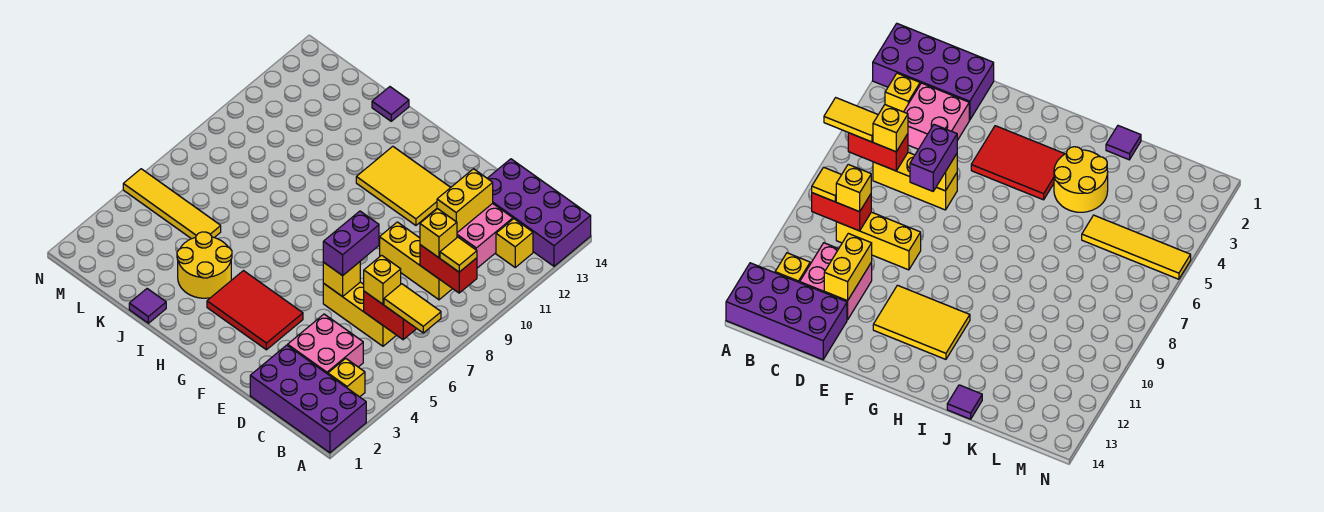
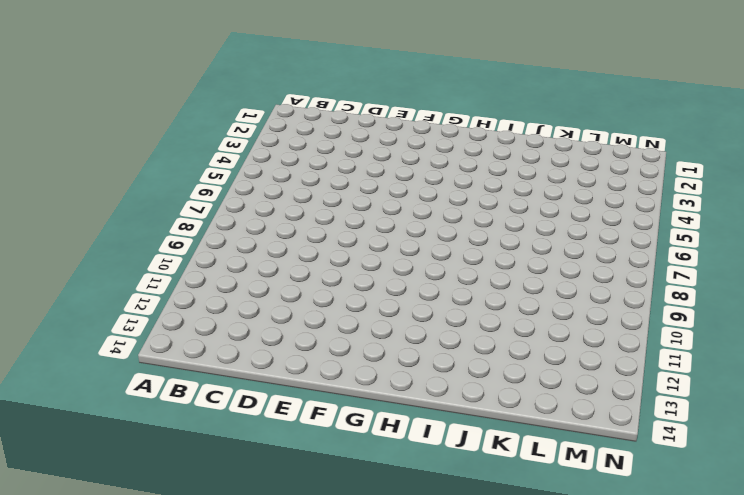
none -> purple brick A1:D2 level 1
none -> purple brick A13:D14 level 1
none -> yellow brick B3 level 1

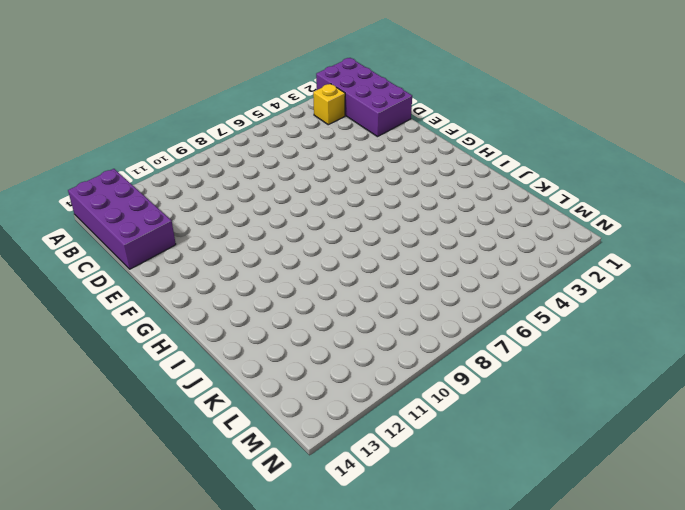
none -> yellow brick B12 level 1
none -> pink brick C3:D4 level 1
none -> yellow brick C6:E6 level 1

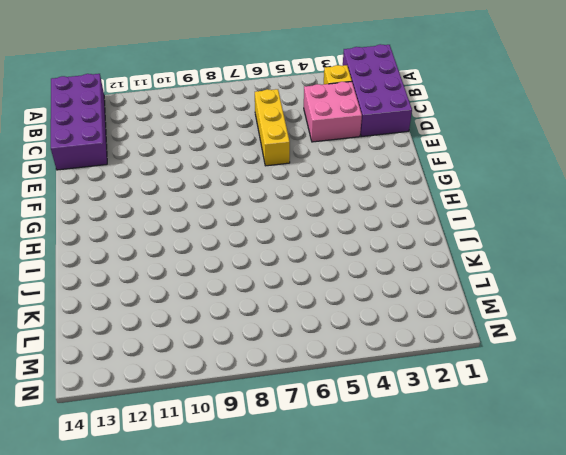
none -> yellow brick B12 level 1
none -> yellow brick C9:E9 level 1
none -> pink brick C11:D12 level 1

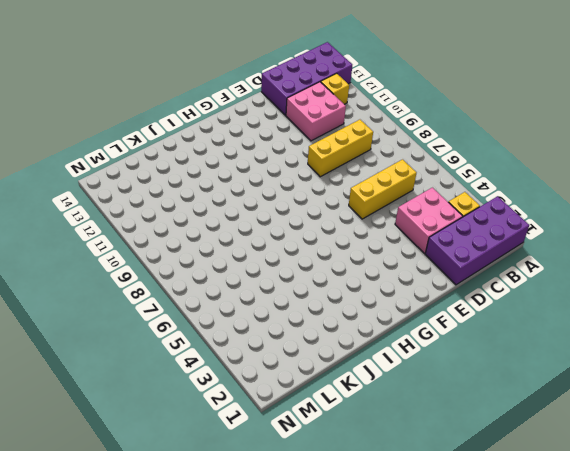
none -> red tile F3:H4 level 1
none -> yellow tile F11:H12 level 1
none -> yellow round brick I3:J4 level 1

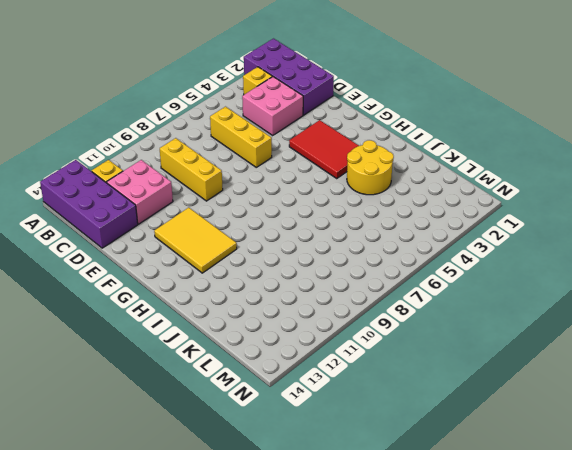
none -> purple tile J1 level 1
none -> purple tile J14 level 1
none -> yellow tile K5:N5 level 1

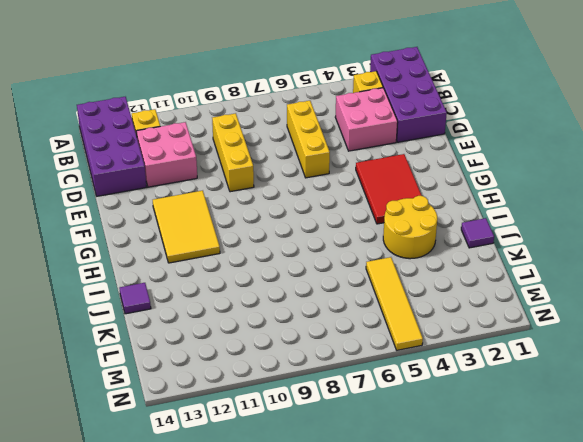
none -> red brick B6:C6 level 2
none -> red brick B9:C9 level 2
none -> yellow brick D11:D12 level 2

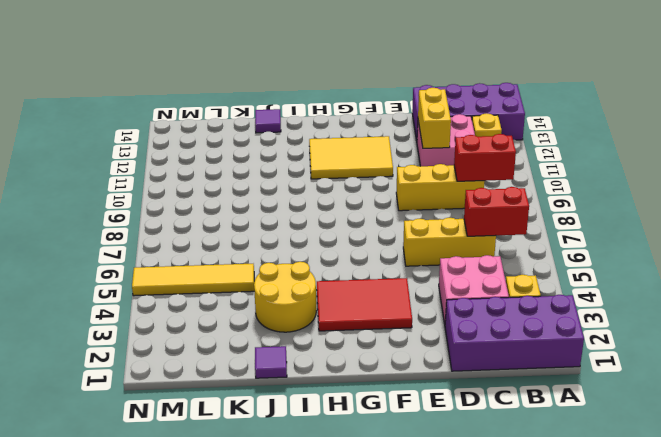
none -> yellow brick E6 level 2
none -> yellow tile A6:B6 level 3
none -> yellow tile B9 level 3

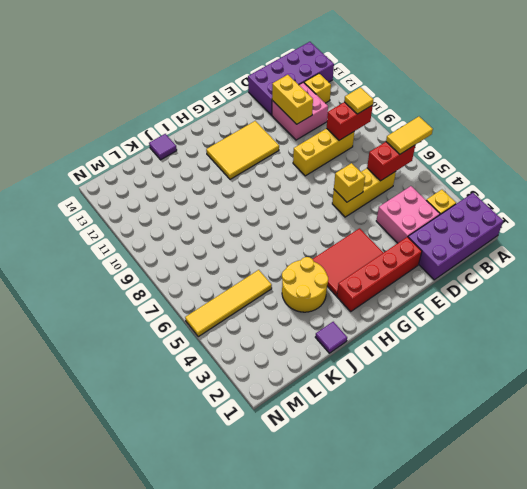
red brick E2:H2 level 1 -> none
none -> yellow brick C6 level 3
none -> yellow brick C9 level 3
none -> purple brick E6:E7 level 3

